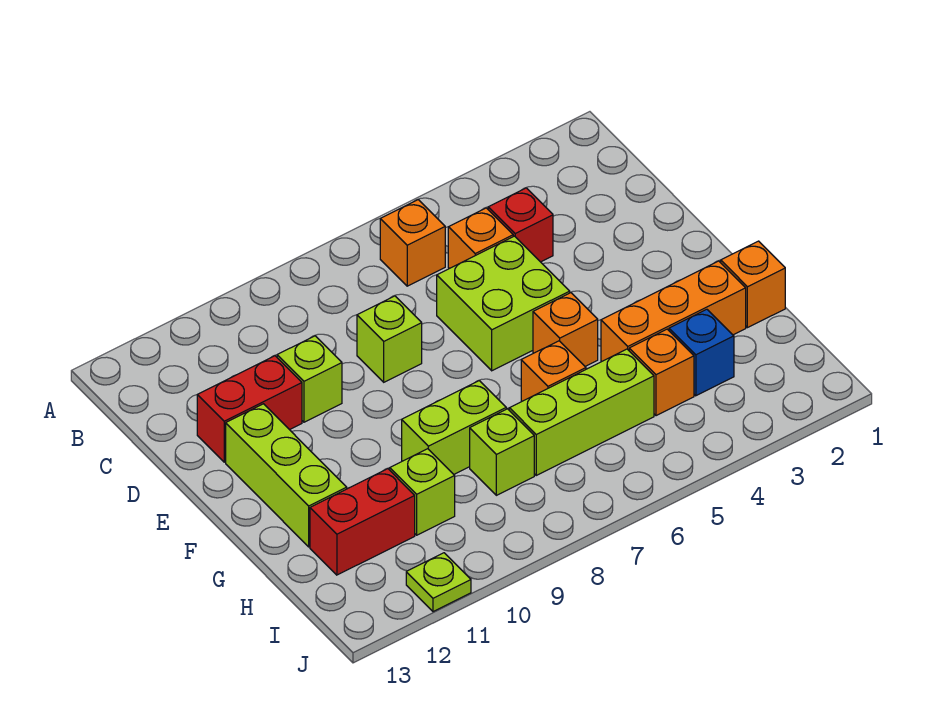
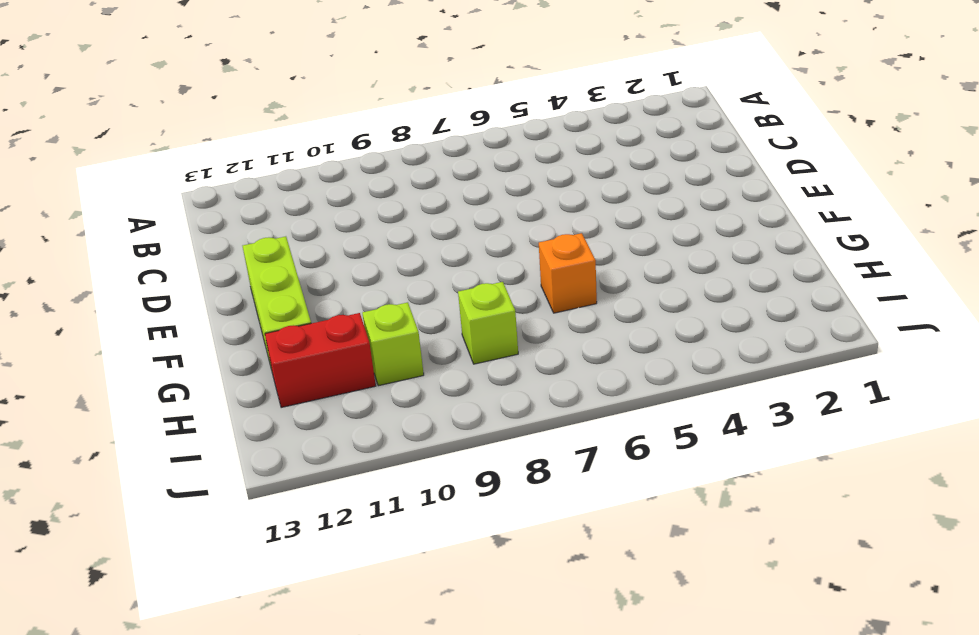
none -> orange brick B6 level 1
none -> red brick C4 level 1
none -> orange brick C5 level 1

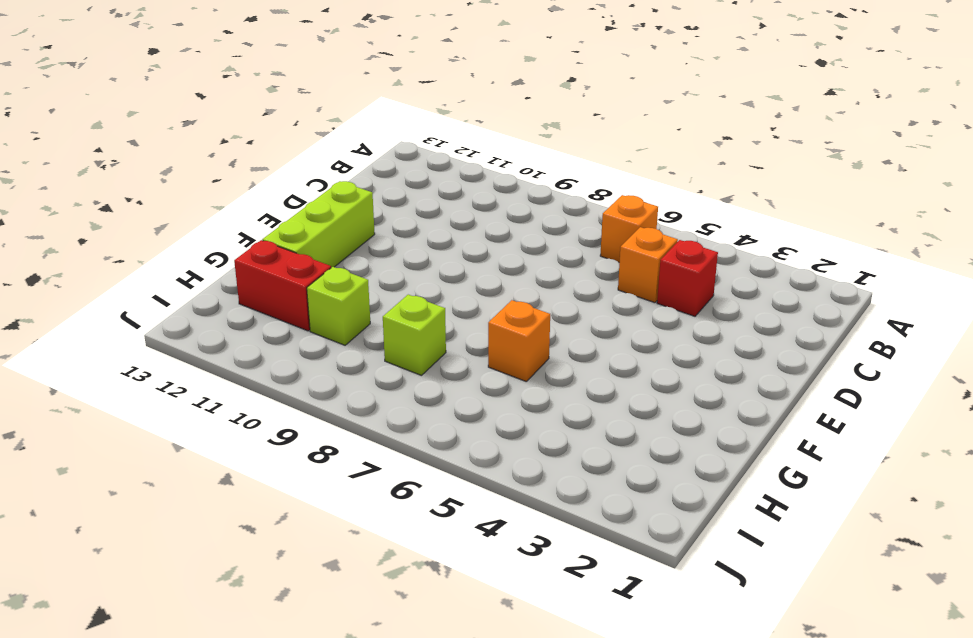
none -> lime brick D5:E6 level 1
none -> lime brick D8 level 1
none -> lime brick D10 level 1

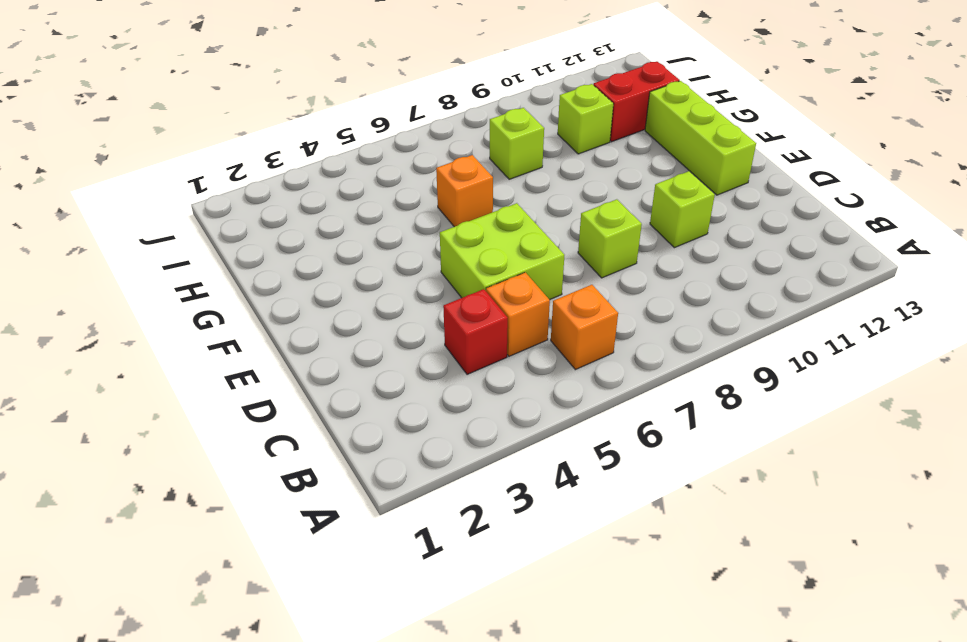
none -> red brick D11:D12 level 1
none -> orange brick F5 level 1
none -> orange brick G1 level 1

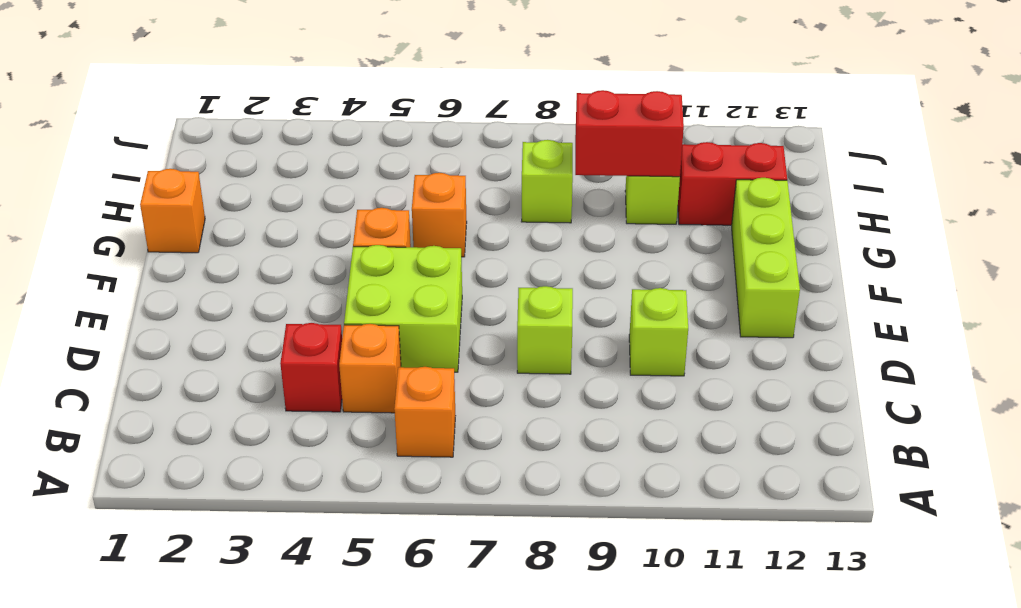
red brick H9:H10 level 2 -> red brick D11:D12 level 1
none -> orange brick G2:G4 level 1
none -> lime brick G8:G9 level 1
none -> blue brick H3 level 1

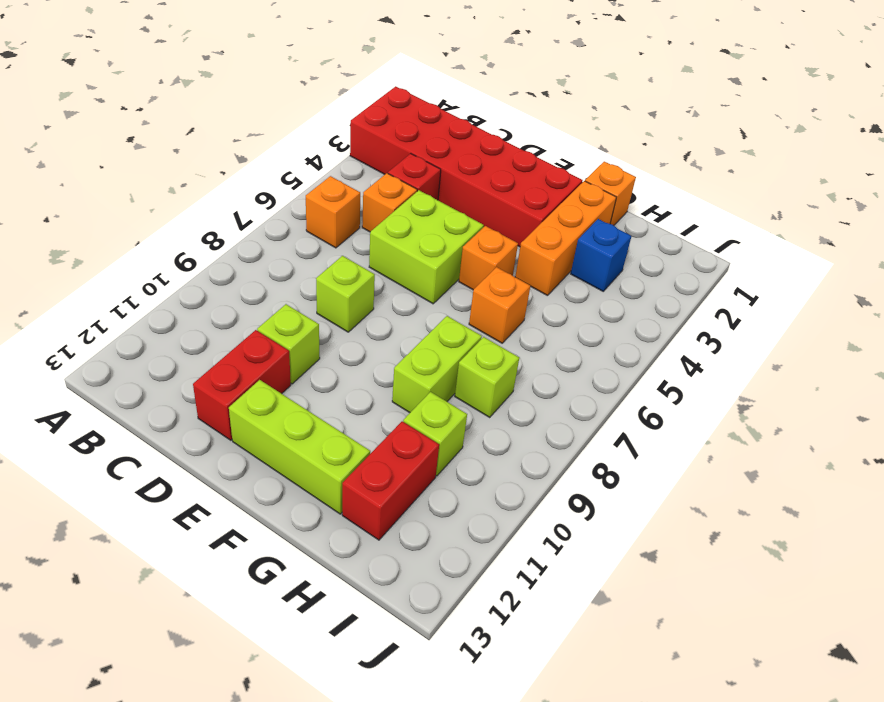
red brick A2:F3 level 1 -> none
none -> orange brick H4 level 1
none -> lime brick H5:H7 level 1
none -> lime plate J11 level 1

